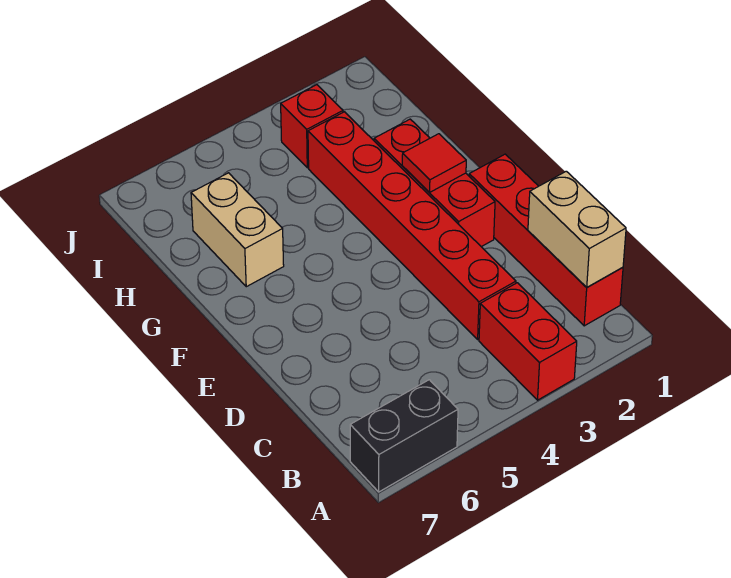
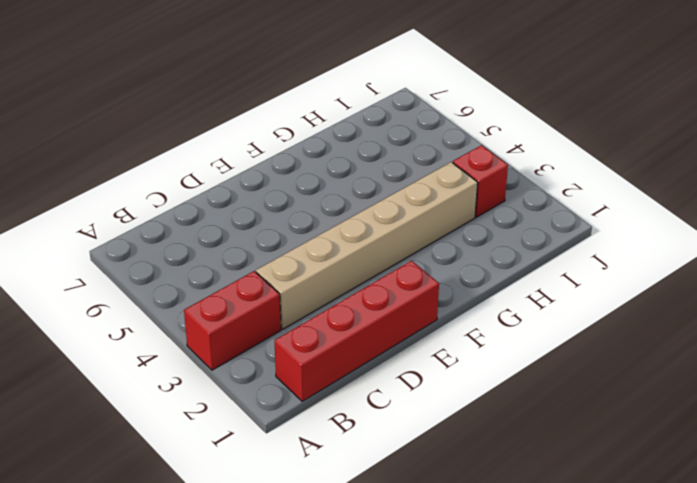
tan brick C3:H3 level 1 -> red brick C3:H3 level 1
none -> black brick A6:A7 level 1
none -> red brick E2:G2 level 1

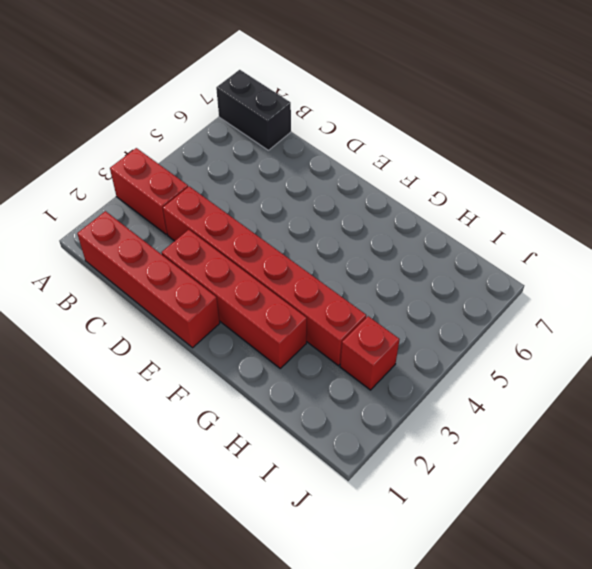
black brick A7:B7 level 1 -> black brick A6:A7 level 1
red brick D2:G2 level 1 -> red brick E2:G2 level 1
none -> tan brick G6:H6 level 1
none -> tan brick B1:C1 level 2

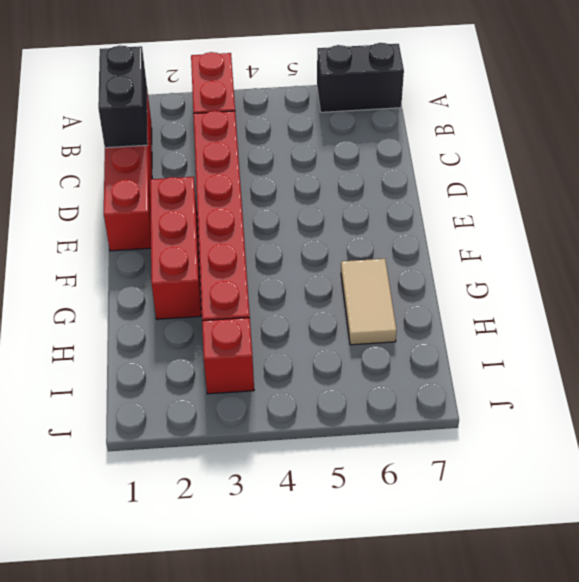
black brick B1:C1 level 2 -> tan brick B1:C1 level 2
tan tile G6:H6 level 1 -> tan brick G6:H6 level 1
none -> red tile F2 level 2

